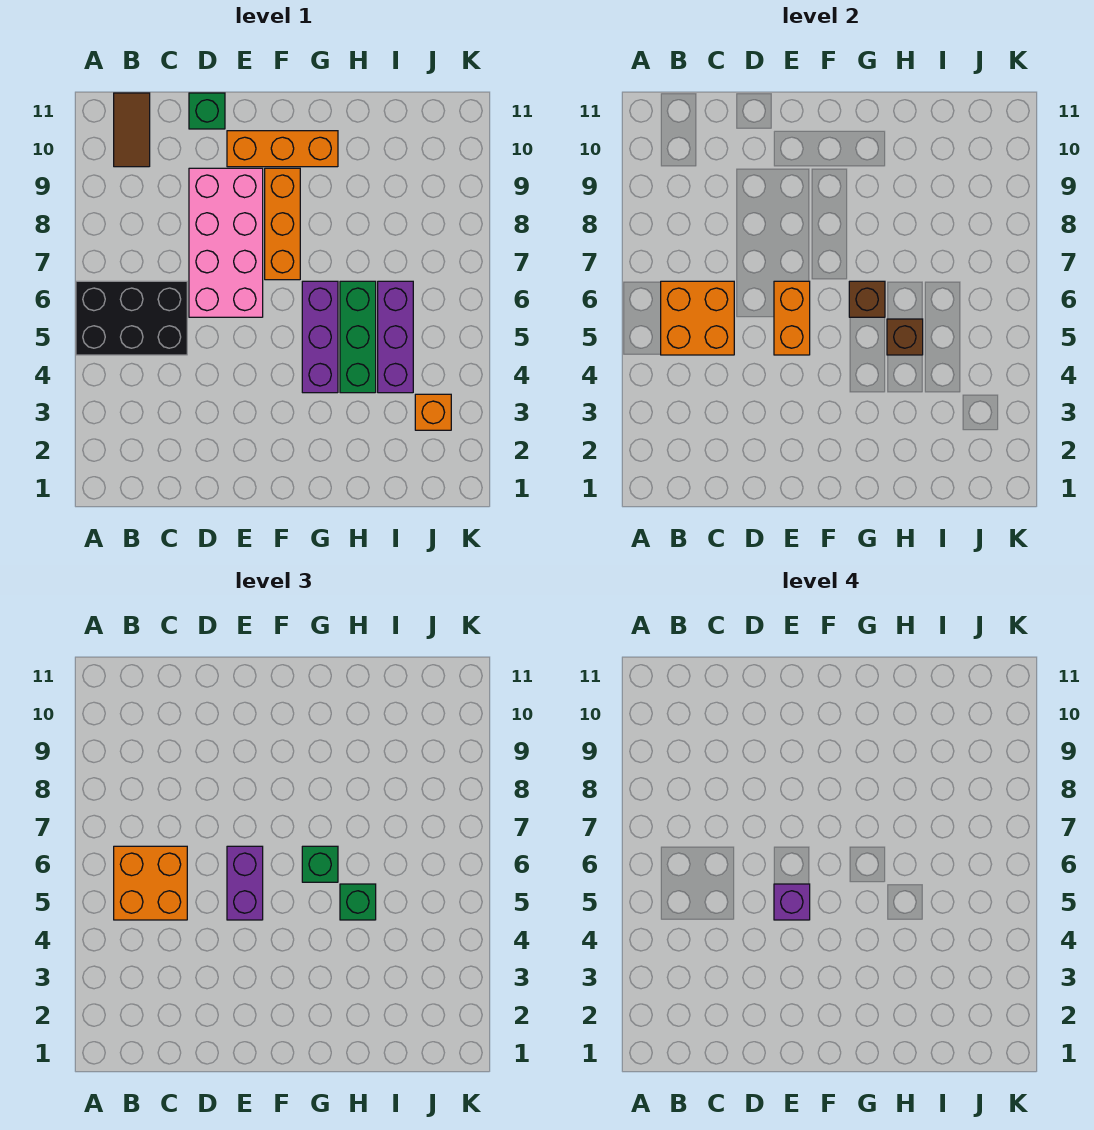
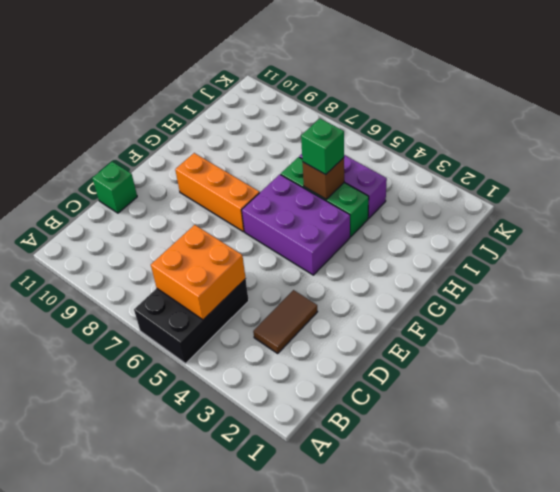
brown tile C3:D3 level 1 -> brown tile B10:B11 level 1
purple brick F4:G6 level 1 -> purple brick G4:G6 level 1
none -> pink brick D6:E9 level 1
none -> orange brick E10:G10 level 1
none -> orange brick J3 level 1

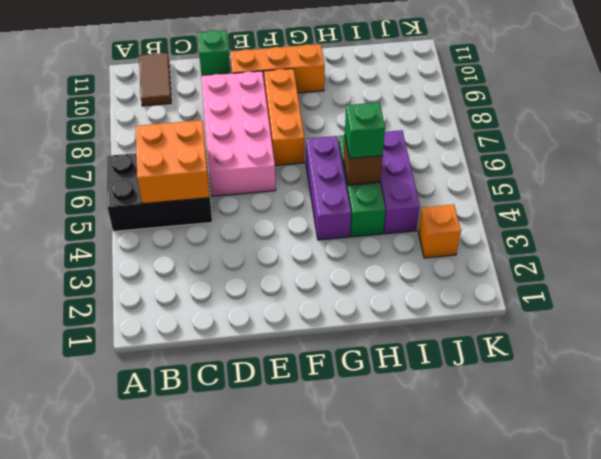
none -> orange brick E5:E6 level 2
none -> brown brick G6 level 2
none -> orange brick B5:C6 level 3

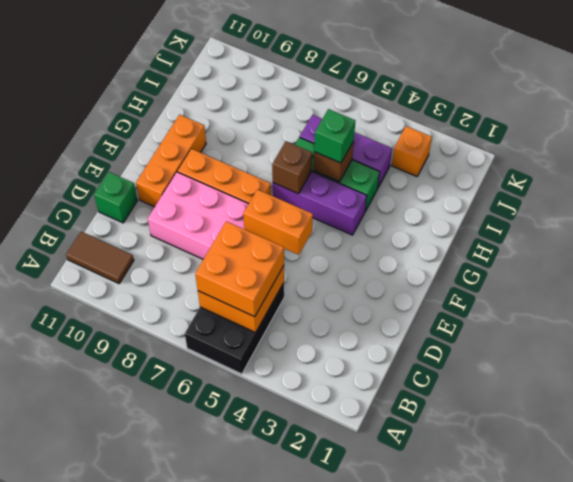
none -> purple brick E5:E6 level 3
none -> green brick G6 level 3
none -> purple brick E5 level 4

